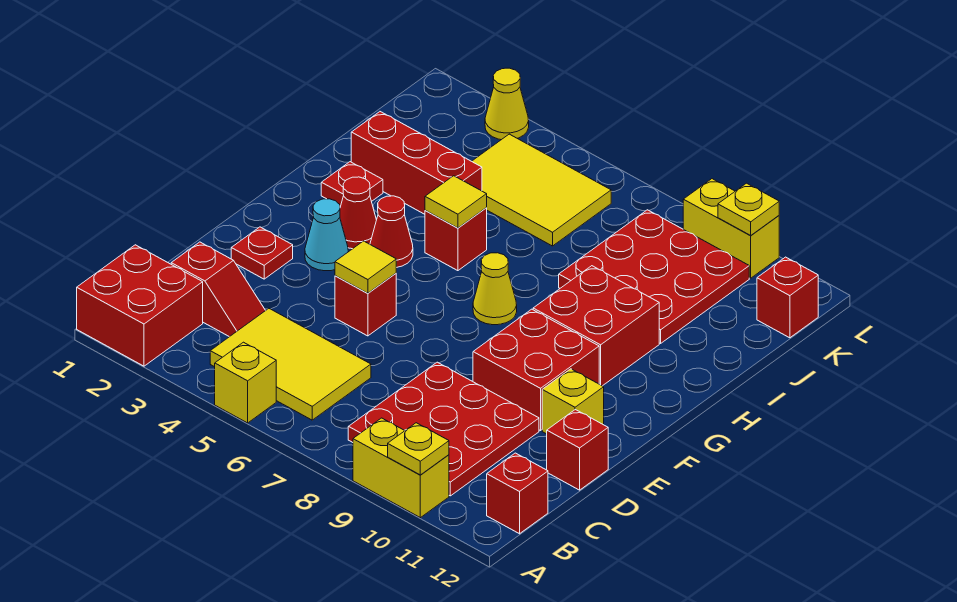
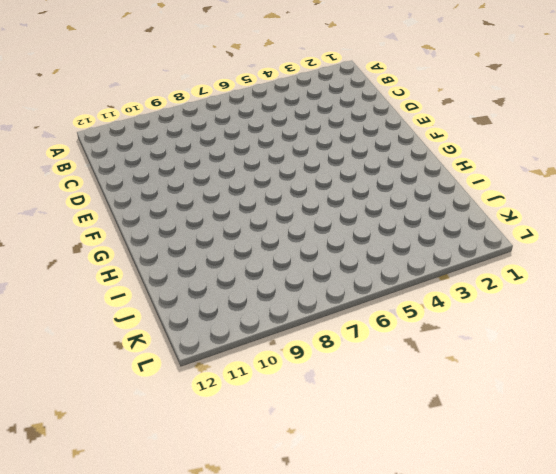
none -> red brick A1:B2 level 1
none -> yellow brick A5 level 1
none -> yellow brick A9:A10 level 1

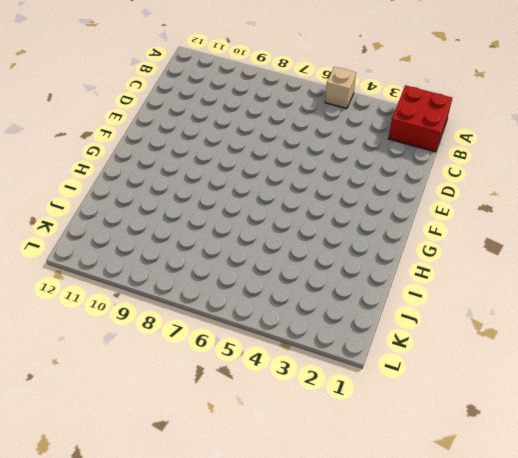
tan brick A5 level 1 -> yellow brick A5 level 1
none -> yellow brick A9:A10 level 1
none -> yellow tile B4:C6 level 1
none -> red plate B8:D10 level 1

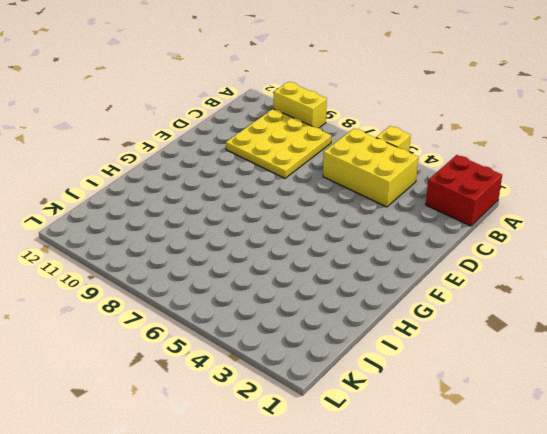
yellow brick B4:C6 level 1 -> yellow tile B4:C6 level 1
yellow plate B8:D10 level 1 -> red plate B8:D10 level 1
none -> red brick B12 level 1
none -> red slope C2:C3 level 1 top 2
none -> red brick D12 level 1

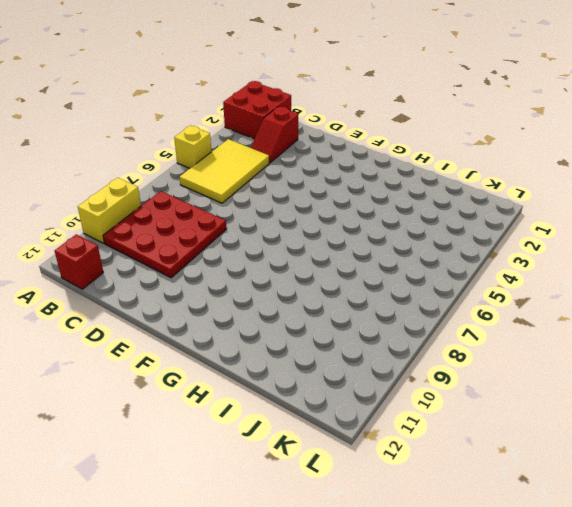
none -> red brick D12 level 1
none -> red plate E2 level 1
none -> red brick E5 level 1

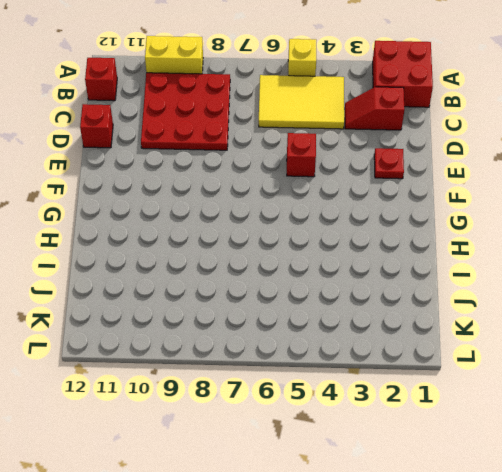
none -> red brick E9:F10 level 1
none -> yellow brick E11 level 1
none -> cyan cone F3 level 1

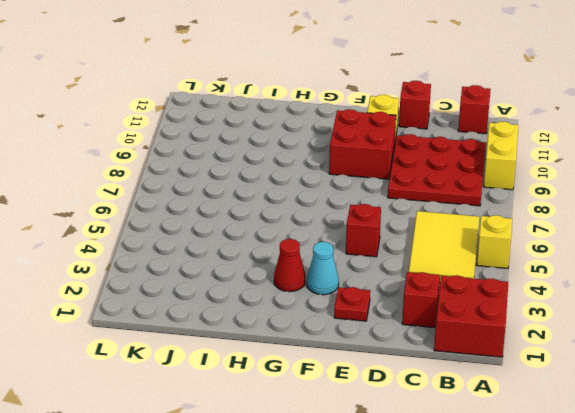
none -> red cone G4 level 1
none -> yellow cone G7 level 1
none -> red brick G9:H10 level 1

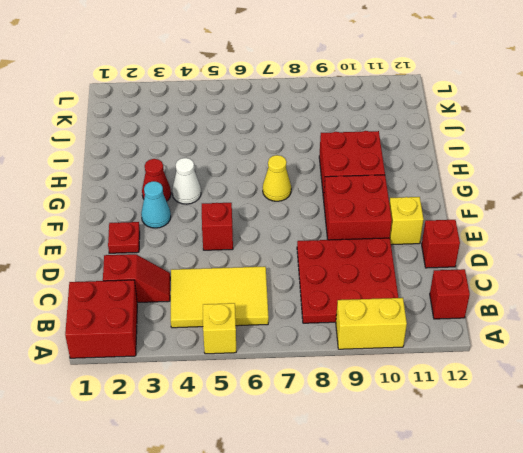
white cone G4 level 1 -> red cone G4 level 1
none -> red plate H2 level 1
none -> red brick H5 level 1
none -> red brick I2:I4 level 1

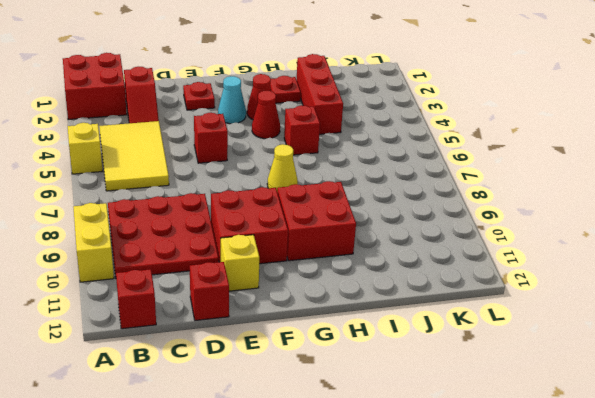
none -> red plate I8:K10 level 1
none -> yellow tile J4:K6 level 1
none -> red brick K12 level 1

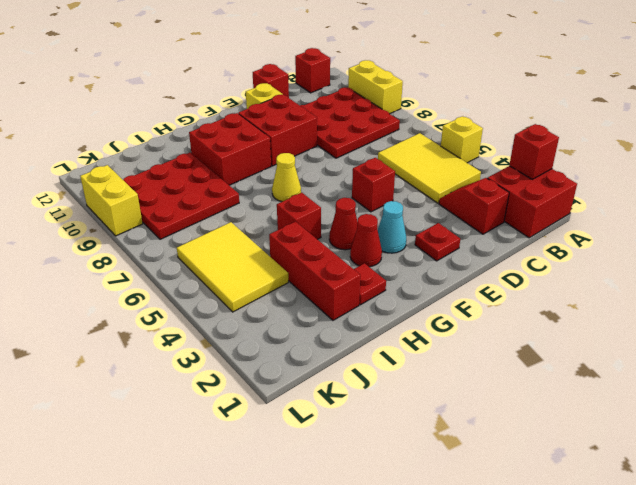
red brick A2 level 2 -> red brick K12 level 1
none -> yellow cone L3 level 1
none -> yellow plate A10 level 2
none -> yellow tile E5 level 2

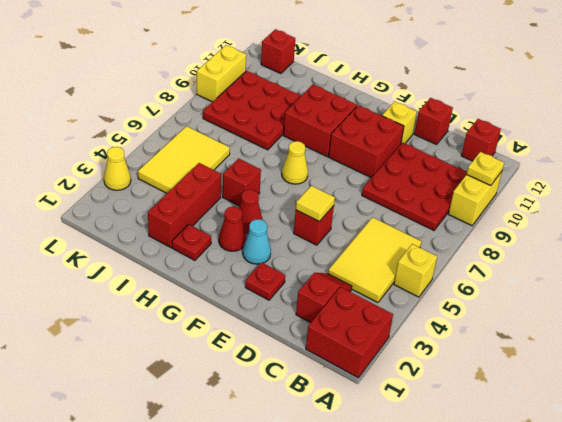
none -> yellow tile H5 level 2
none -> yellow plate L10 level 2

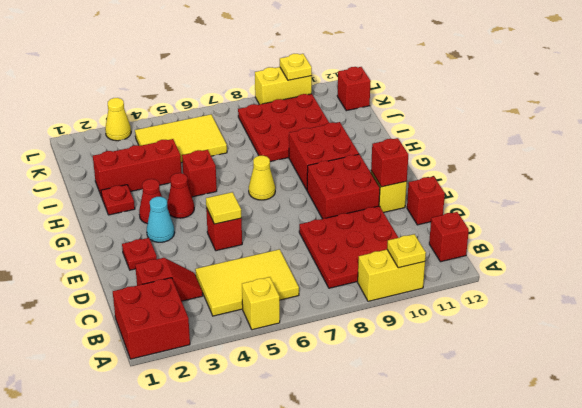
red brick E11 level 2 -> none
none -> yellow tile H5 level 2

